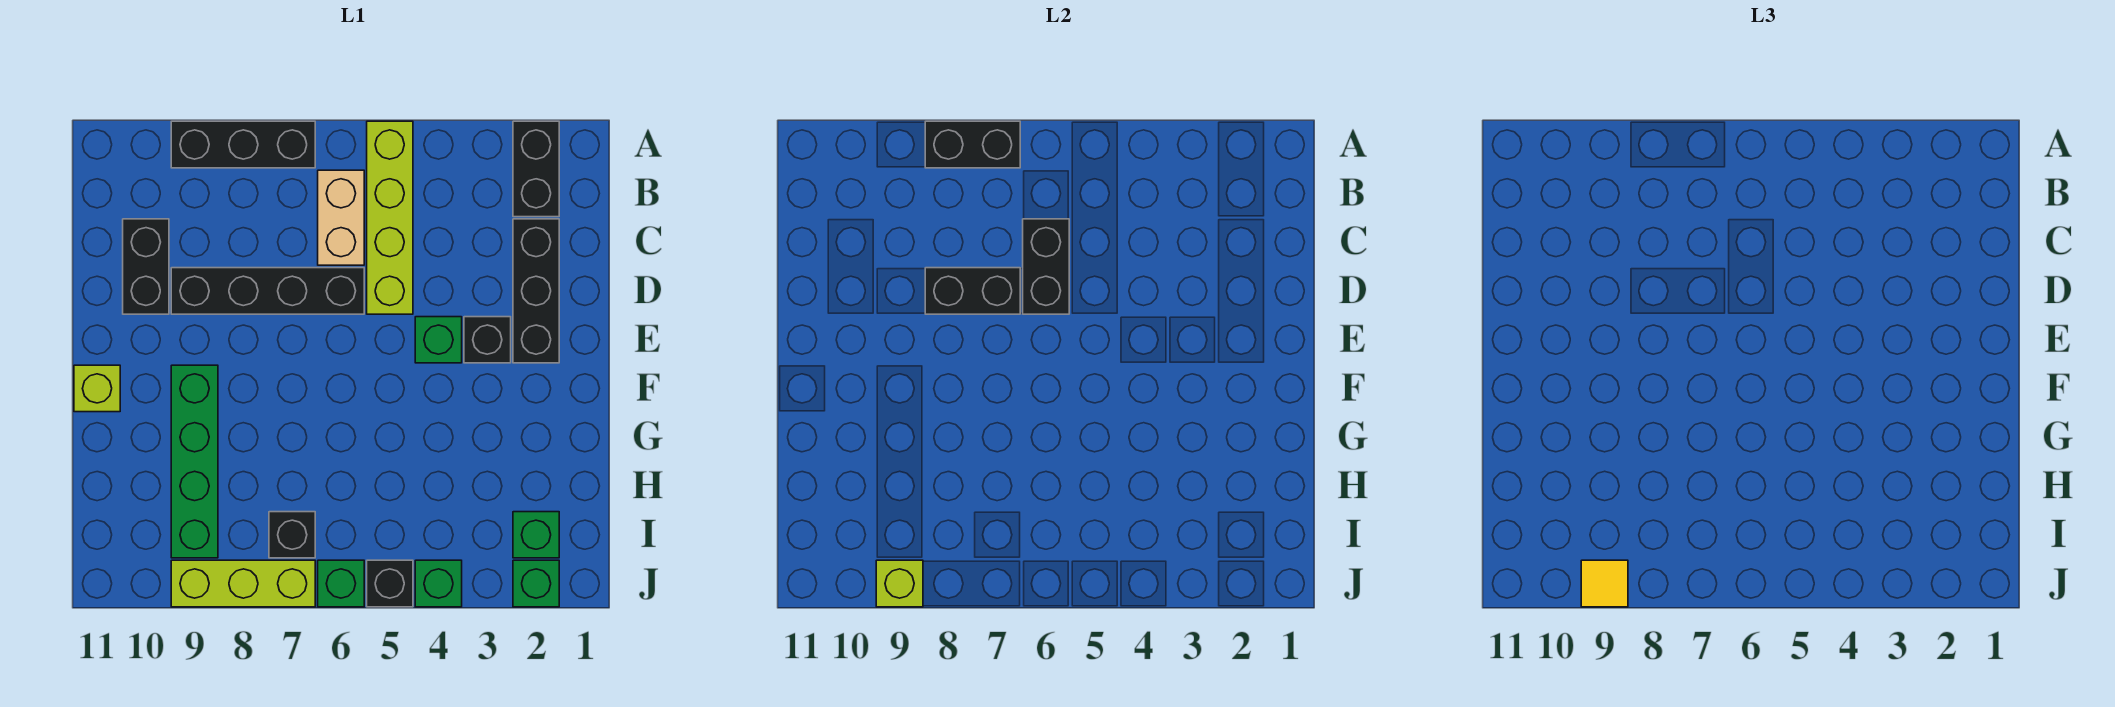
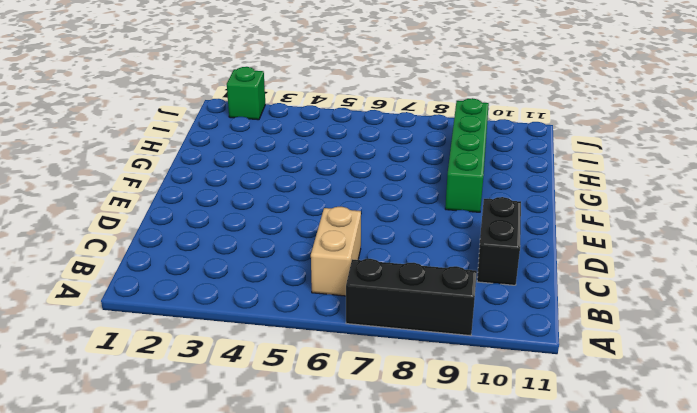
none -> black brick A2:B2 level 1
none -> lime brick A5:D5 level 1
none -> black brick C2:E2 level 1

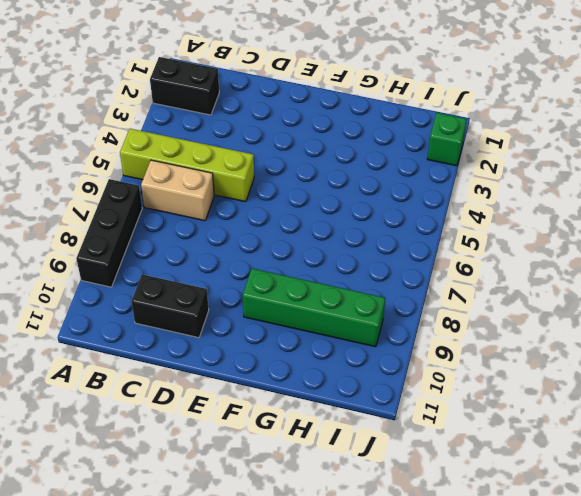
none -> black brick C2:E2 level 1
none -> black brick D6:D9 level 1
none -> black brick E3 level 1

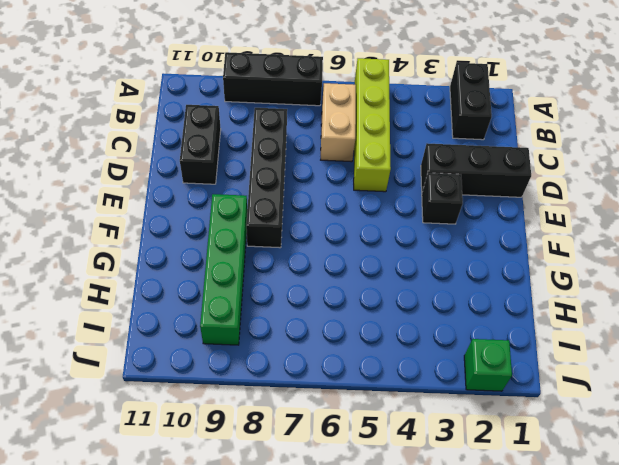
black brick C8:F8 level 1 -> black brick D6:D9 level 1
black brick D1:D3 level 1 -> black brick C2:E2 level 1
none -> green brick E4 level 1
none -> lime brick F11 level 1
none -> green brick I2 level 1

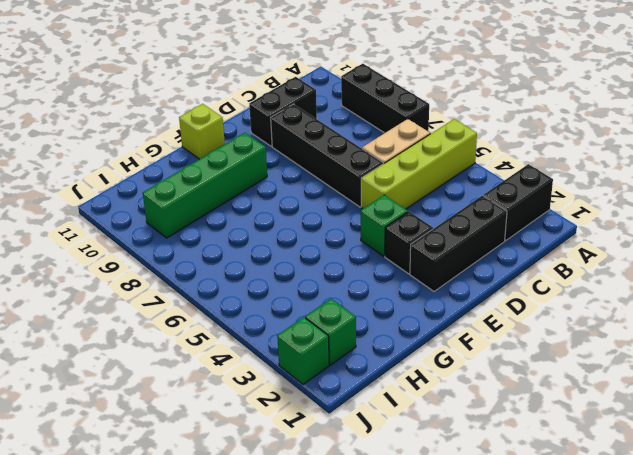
none -> black brick I7 level 1
none -> green brick J4 level 1
none -> black brick J5 level 1

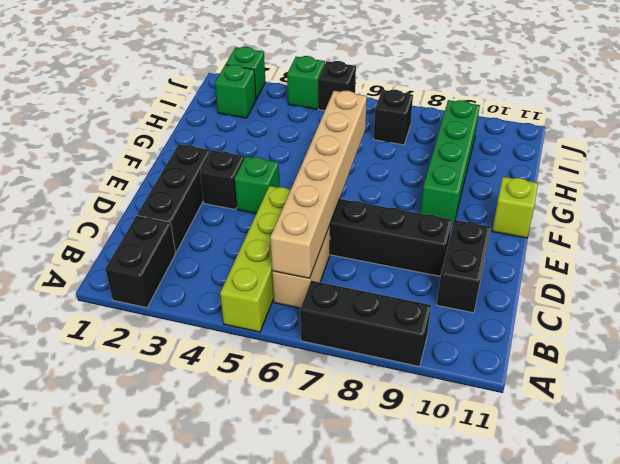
tan brick B6:G6 level 2 -> black brick C6:D6 level 2
none -> green brick J6 level 1
none -> lime brick J7:J9 level 1
none -> black brick A7:A8 level 2

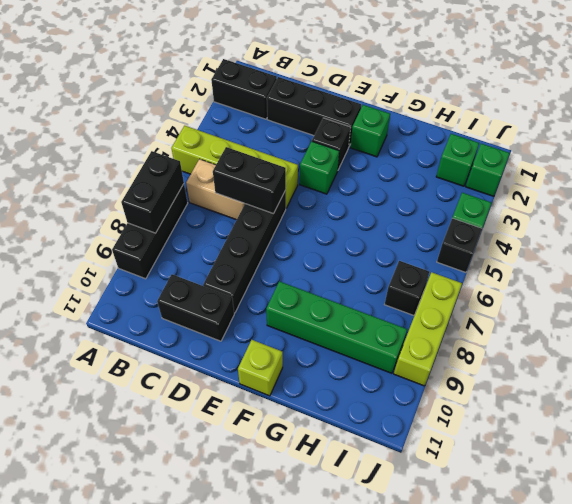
green brick F2 level 1 -> green brick J6 level 1
none -> black brick D7:D8 level 2
none -> lime brick J9 level 2
none -> yellow tile J9 level 3

